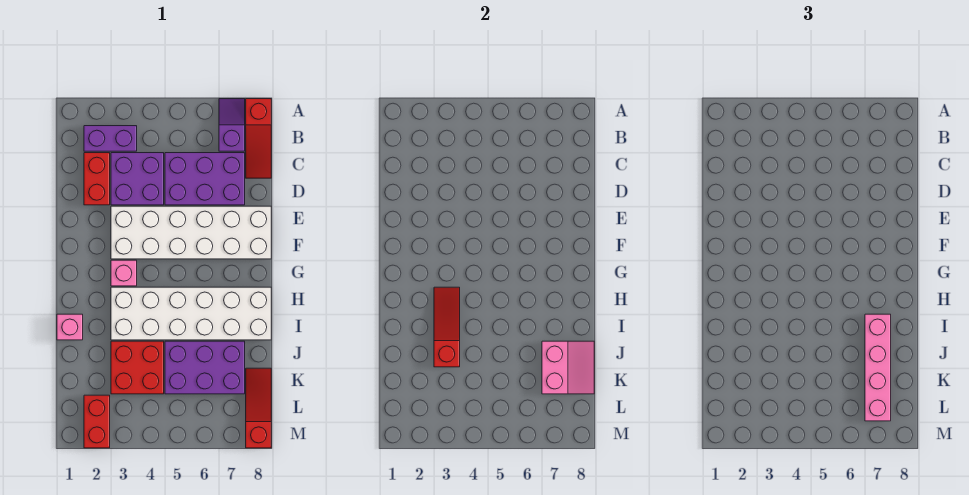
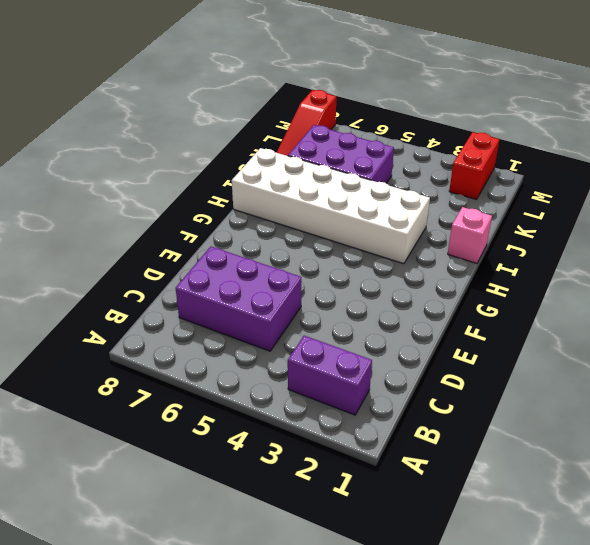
none -> purple slope A7:B7 level 1 top B
none -> red slope A8:C8 level 1 top A
none -> red brick C2:D2 level 1

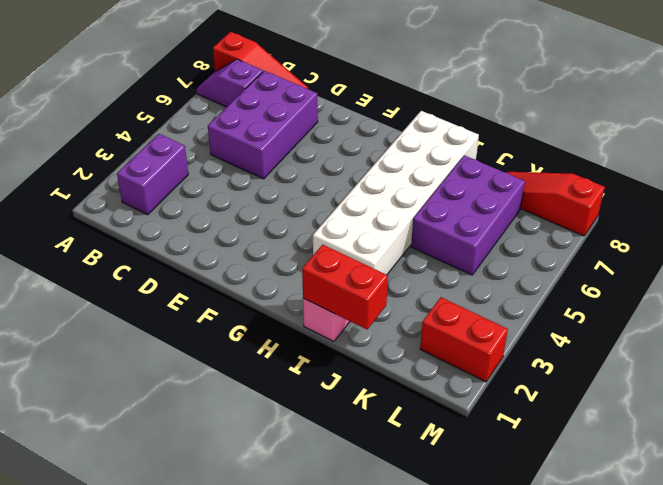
red brick I1:J1 level 2 -> red brick C2:D2 level 1
none -> purple brick C3:D4 level 1
none -> white brick E3:F8 level 1
none -> pink brick G3 level 1

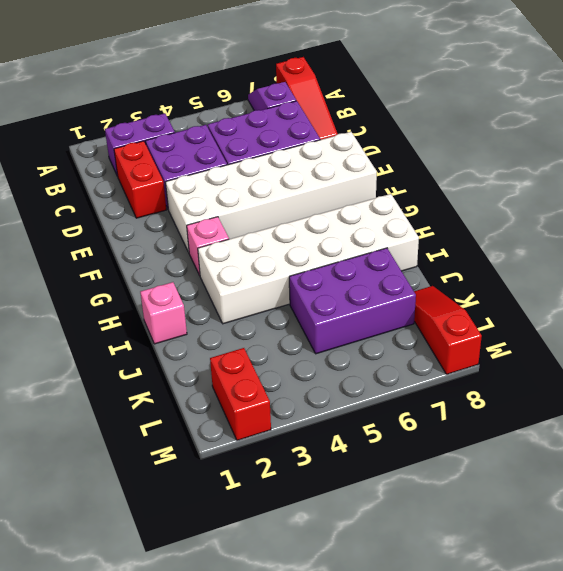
none -> red brick J3:K4 level 1
none -> red slope H3:J3 level 2 top J
none -> pink slope J7:K8 level 2 top 7

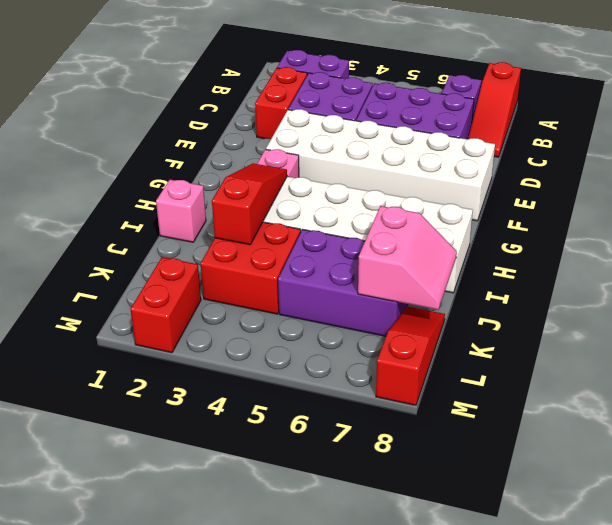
none -> pink brick I7:L7 level 3

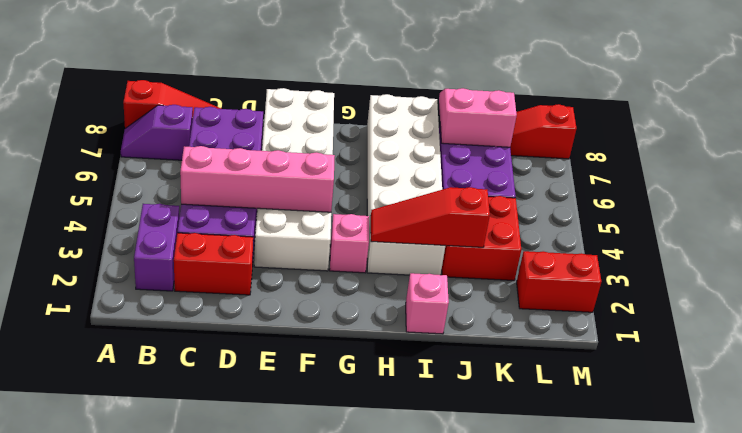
pink brick C4:F4 level 2 -> pink brick I7:L7 level 3

